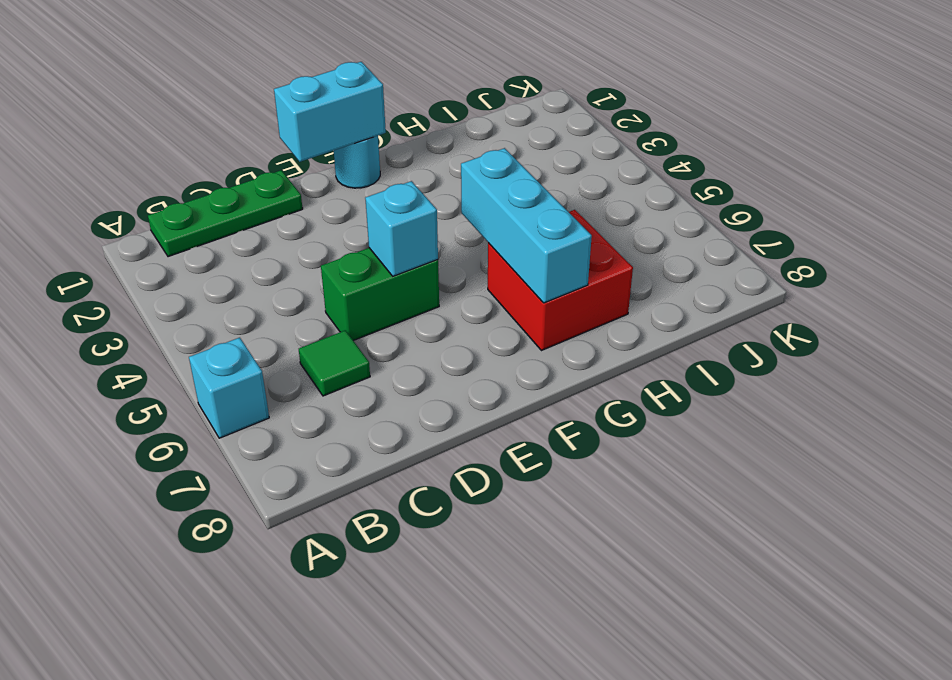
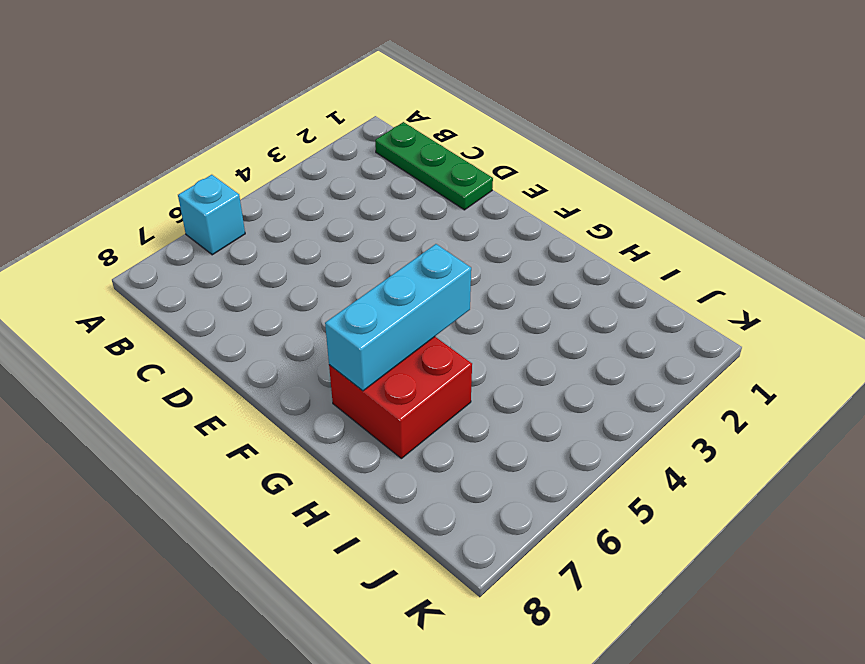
none -> green tile C6 level 1
none -> green brick D5:E5 level 1

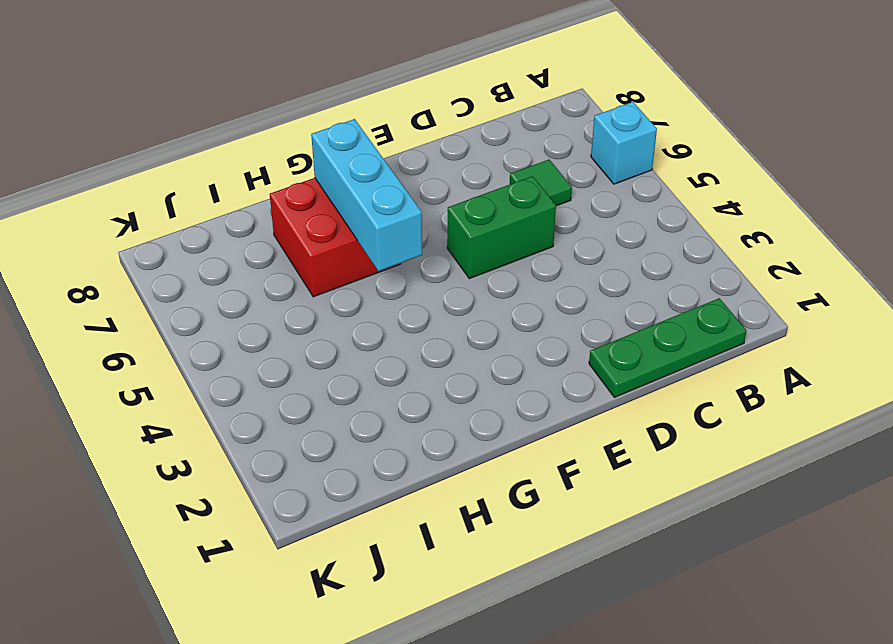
none -> cyan round brick F1 level 1
none -> cyan brick E1:F1 level 2

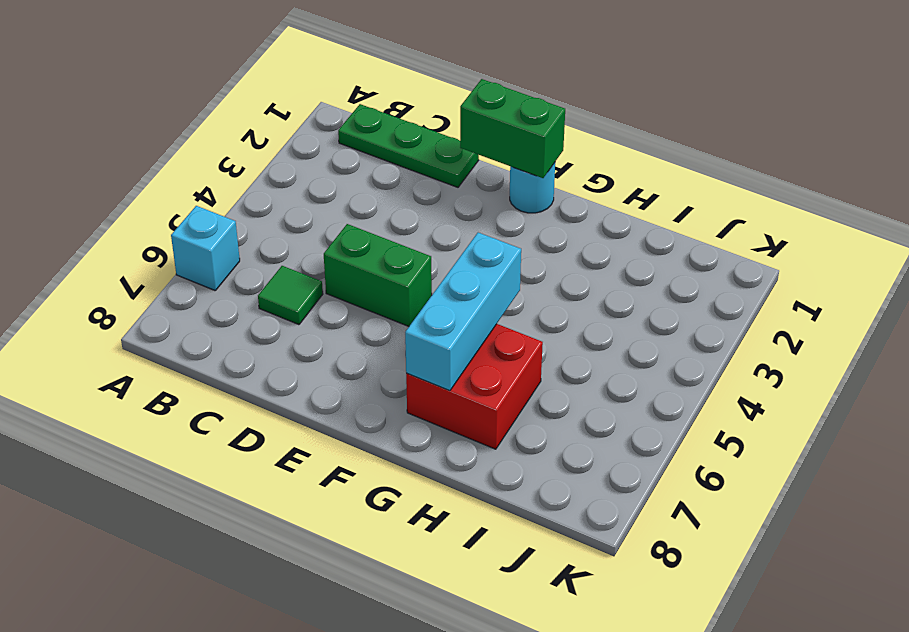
green brick E1:F1 level 2 -> cyan brick E1:F1 level 2
none -> cyan brick E5 level 2

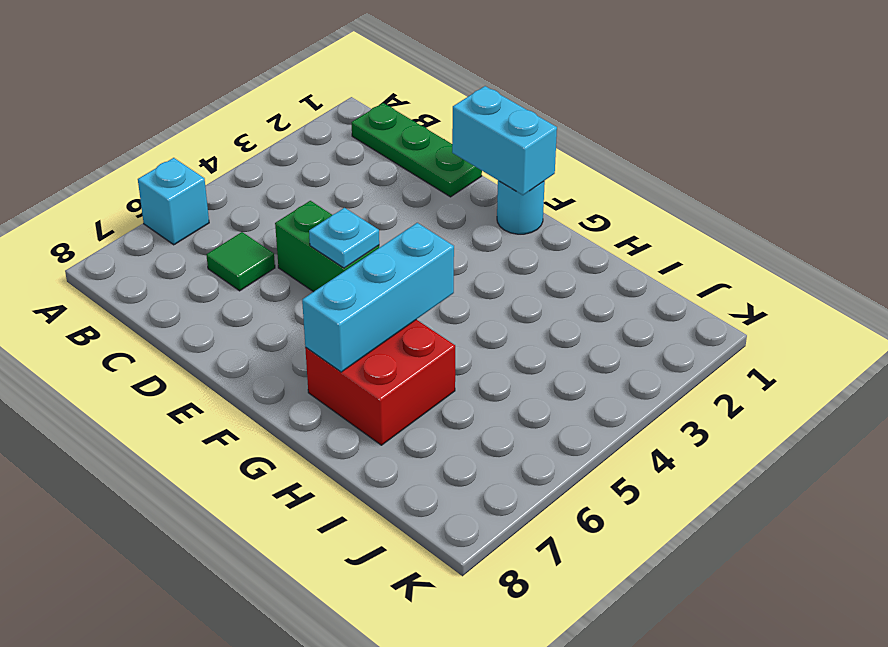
cyan plate E5 level 2 -> cyan brick E5 level 2

